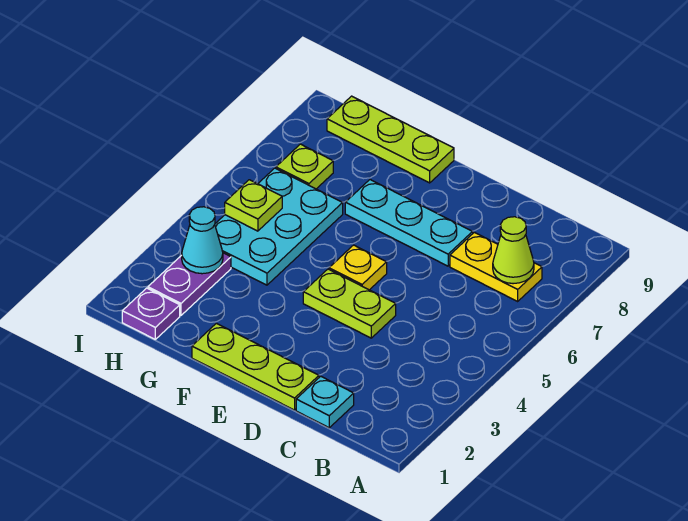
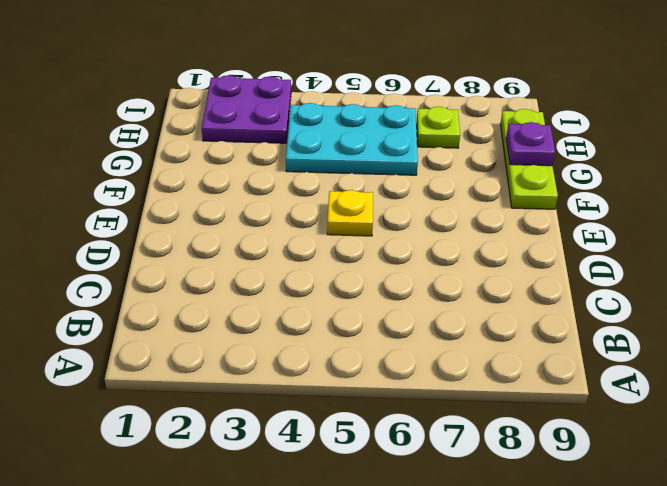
purple plate G9 level 2 -> purple plate H1 level 1
purple plate H2:I3 level 1 -> purple plate H2:H3 level 1
none -> yellow plate B7:C7 level 1
none -> cyan plate C1 level 1
none -> lime plate D1:F1 level 1

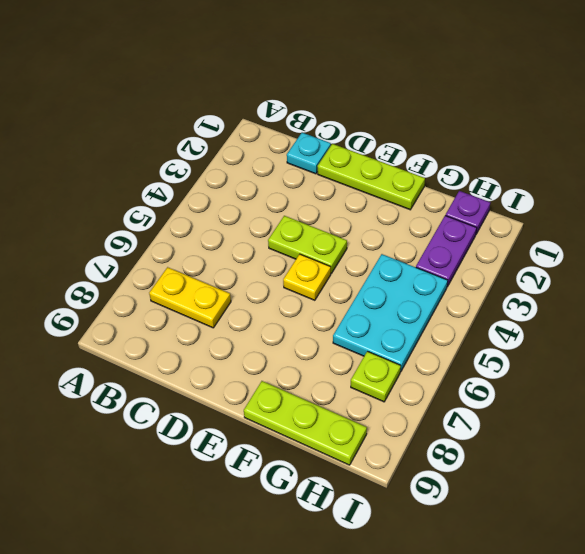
none -> cyan plate D7:F7 level 1
none -> lime cone B7 level 2
none -> cyan cone H3 level 2

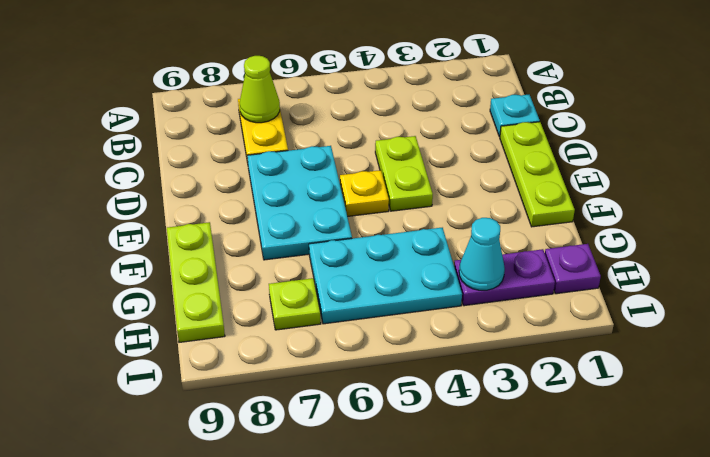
cyan plate D6:F7 level 1 -> cyan plate D7:F7 level 1
none -> lime plate H5 level 2

